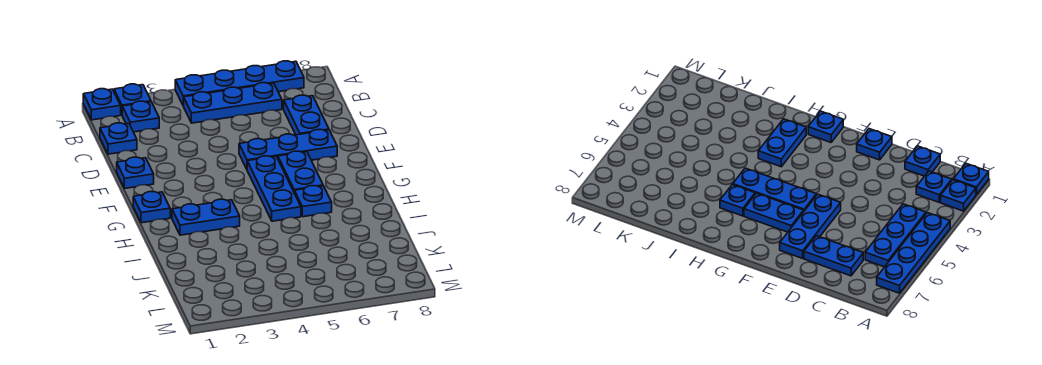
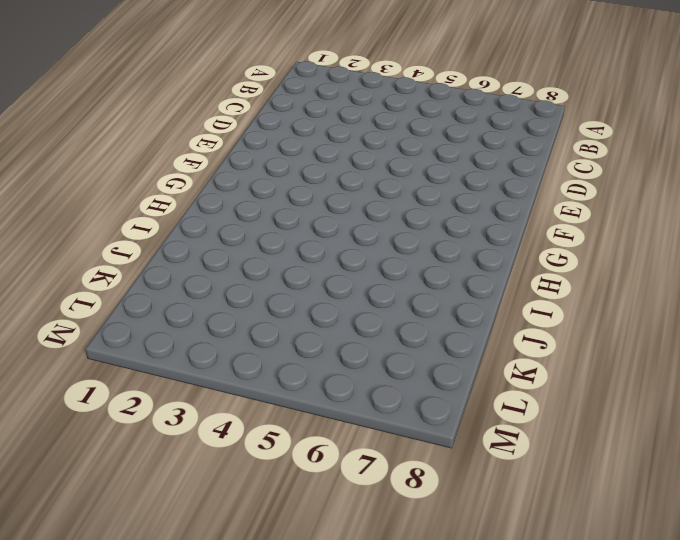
none -> blue plate A1 level 1
none -> blue plate A2 level 1
none -> blue plate A4:A7 level 1

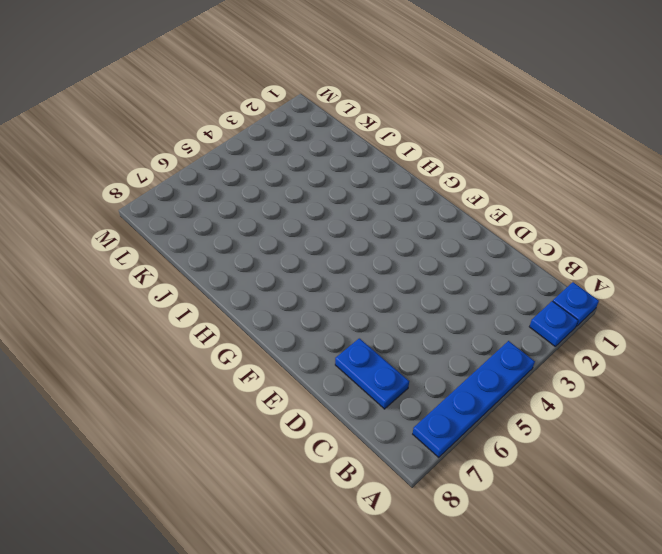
none -> blue plate B2 level 1
none -> blue plate B4:B6 level 1
none -> blue plate C1 level 1

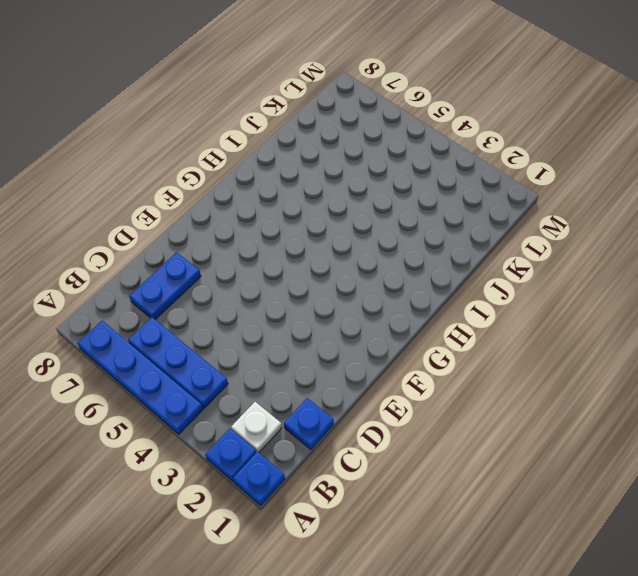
white plate B2 level 1 -> blue plate B2 level 1
none -> blue plate E1 level 1
none -> blue plate E5:E7 level 1
none -> blue plate F5:H5 level 1

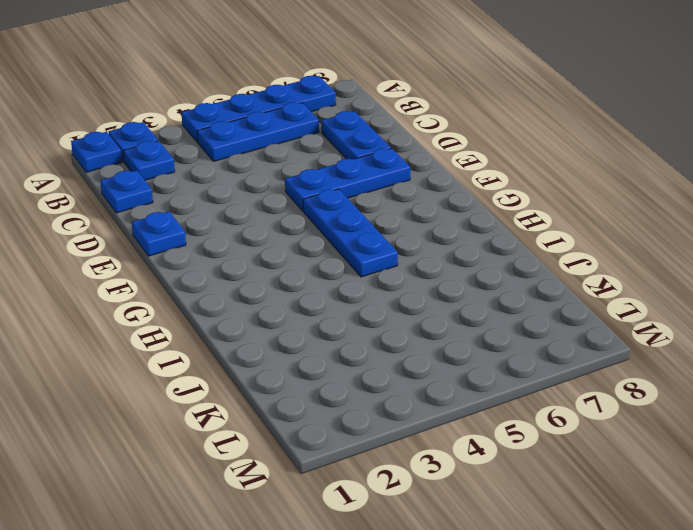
none -> blue plate F6:G6 level 1
none -> blue plate G1 level 1
none -> blue plate H2:H3 level 1

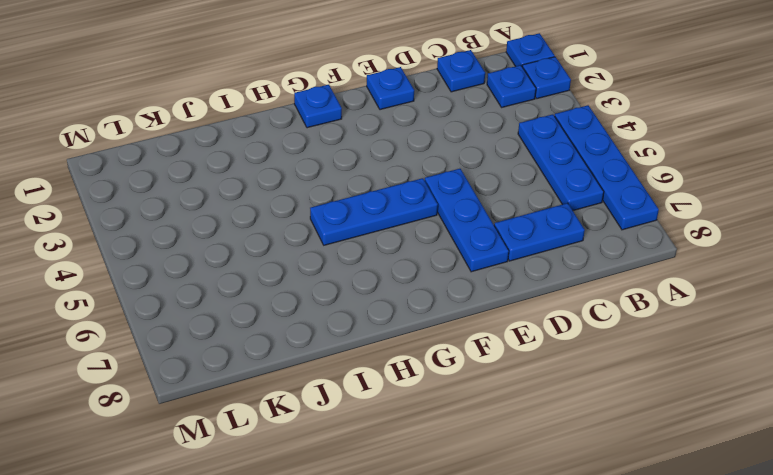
none -> blue plate F6:G6 level 1
none -> blue plate H2:H3 level 1
none -> blue plate H6 level 1

